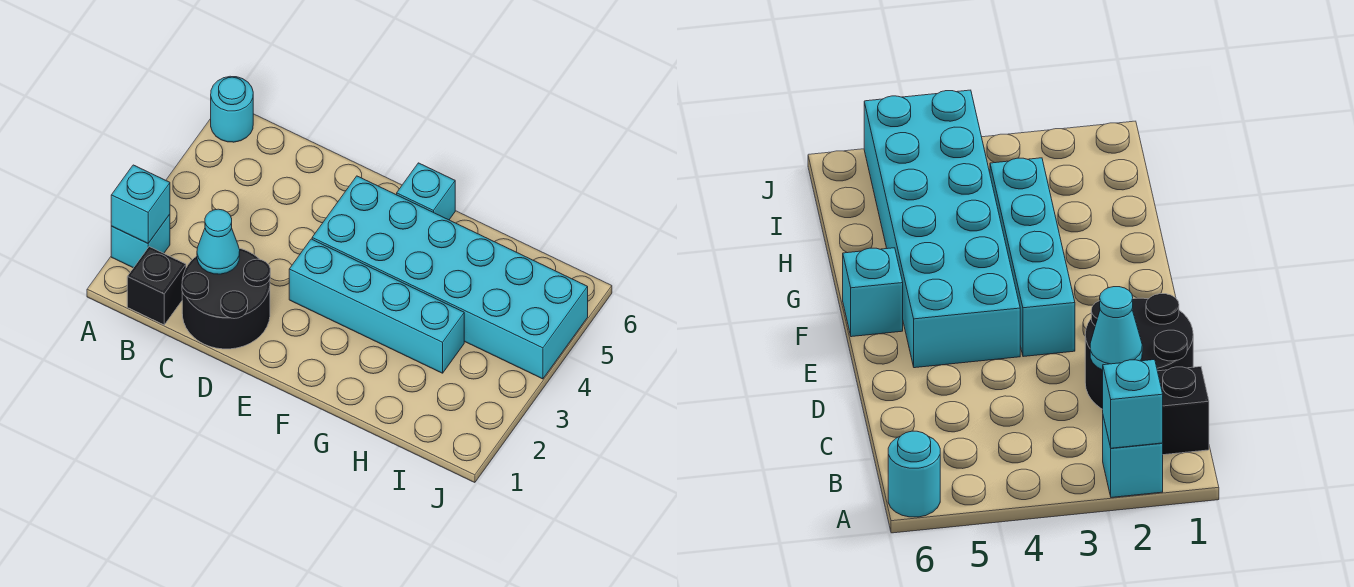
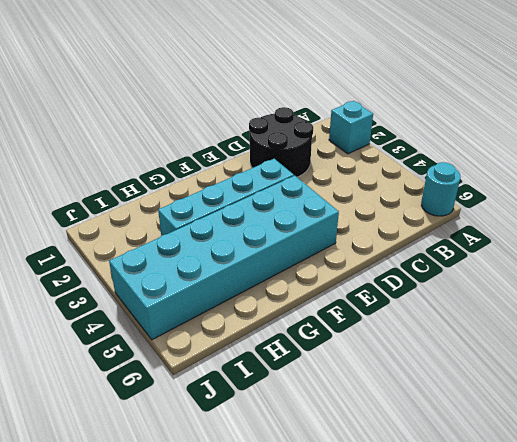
none -> black brick B1 level 1
none -> cyan brick F6 level 1

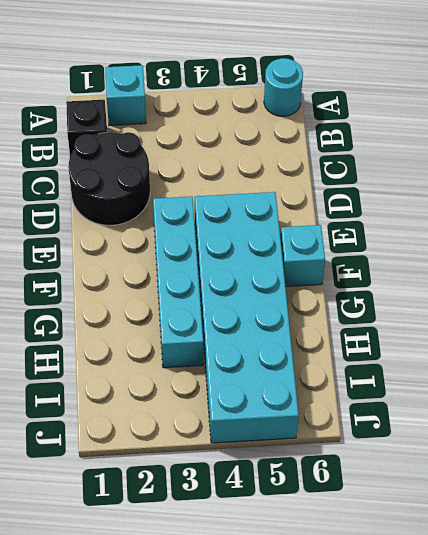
none -> cyan brick A2 level 2
none -> cyan cone C2 level 2

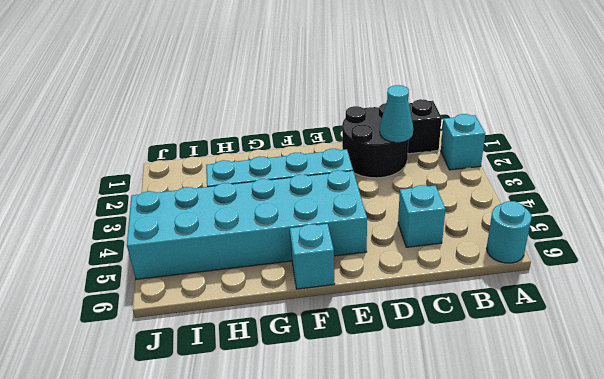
cyan brick C5 level 1 -> cyan brick A2 level 2

